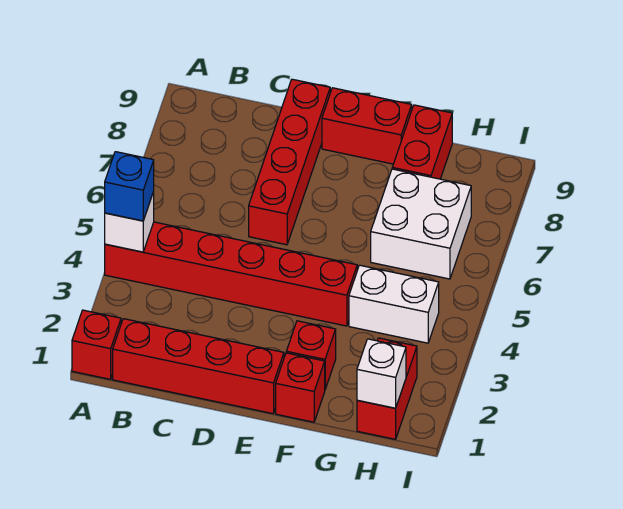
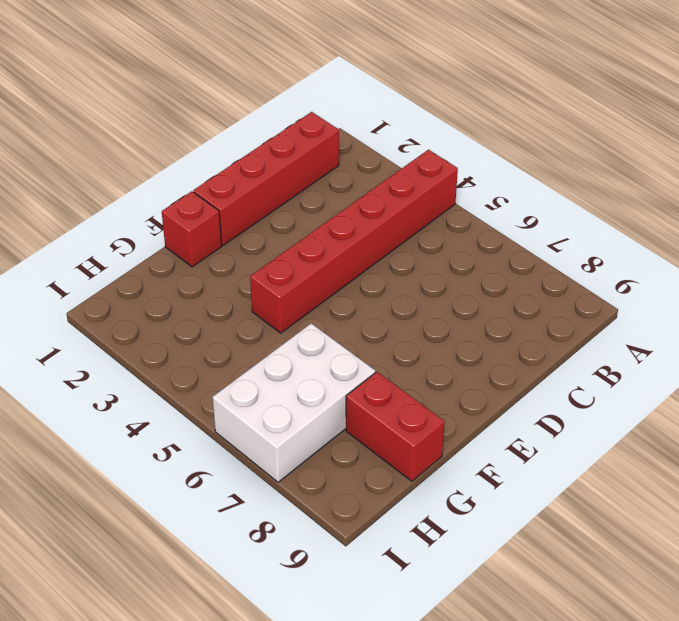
white brick G6:I7 level 1 -> white brick G6:H7 level 1
none -> red brick A1 level 1
none -> red brick D6:D9 level 1
none -> red brick E9:F9 level 1

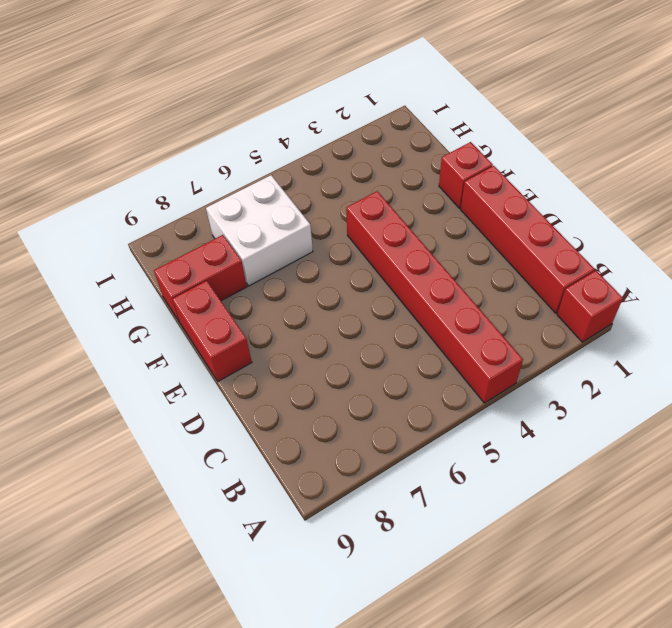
none -> red brick D6:D9 level 1
none -> red brick F2 level 1
none -> white brick G4:H4 level 1

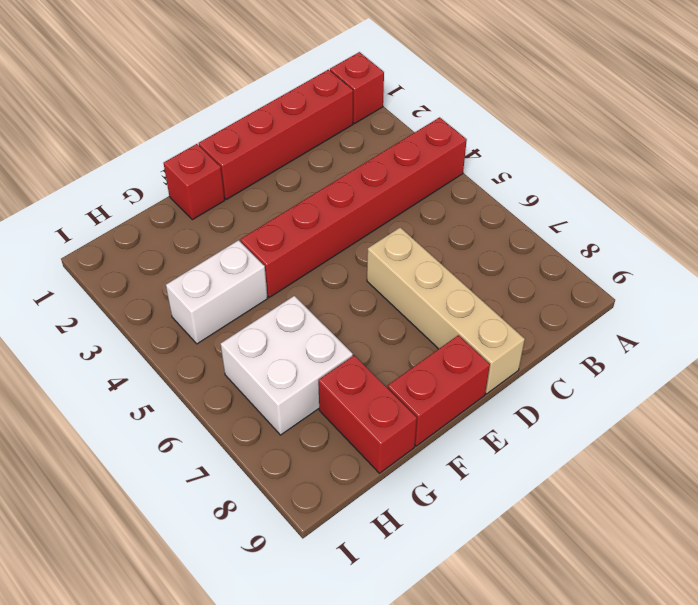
tan brick D6:D9 level 1 -> red brick D6:D9 level 1
none -> red brick F2 level 1
none -> red brick H1:H2 level 1
none -> white brick A4 level 2

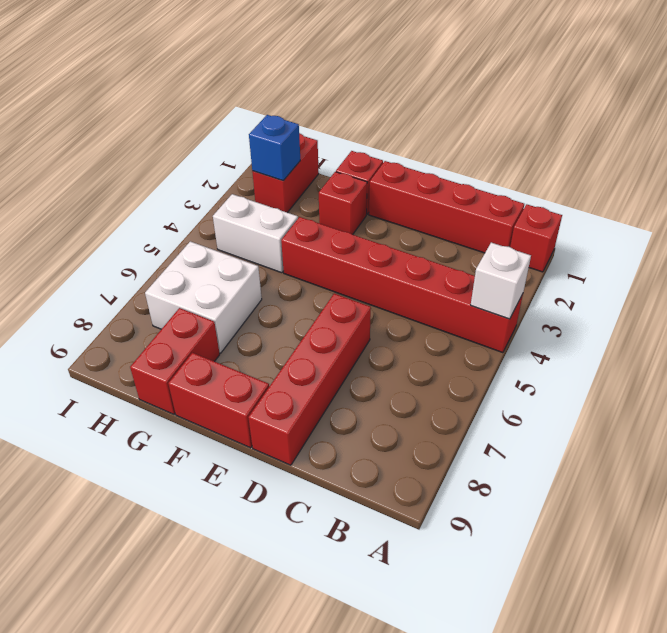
blue brick H2 level 2 -> blue brick A4 level 3
none -> white brick H1 level 2

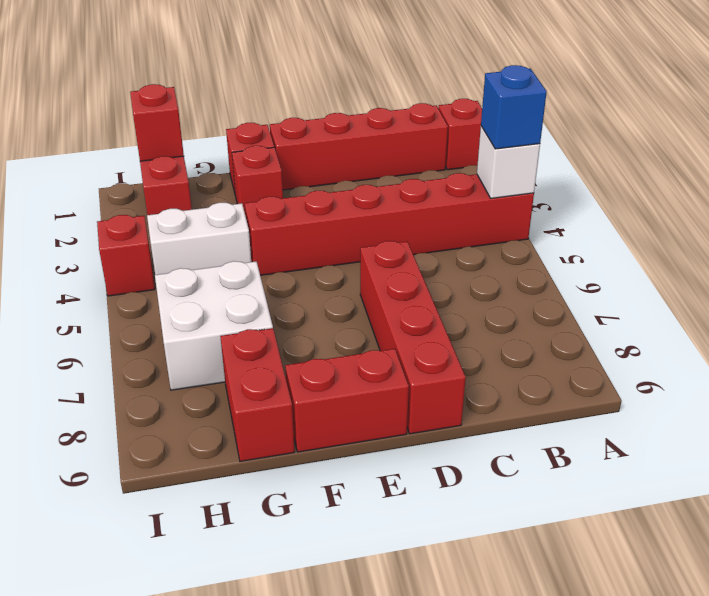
red brick H1 level 2 -> white brick H1 level 2
red brick I4 level 1 -> none

